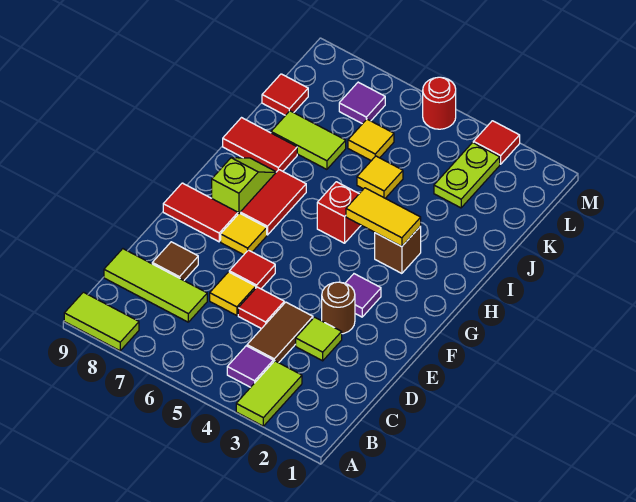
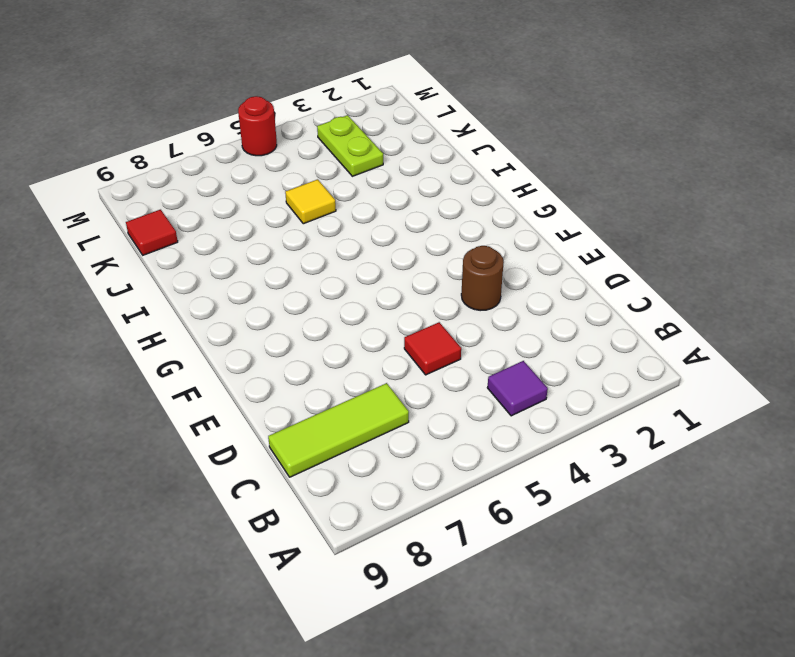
none -> lime tile A3:B3 level 1
none -> lime tile A8:A9 level 1
none -> brown tile C4:D4 level 1

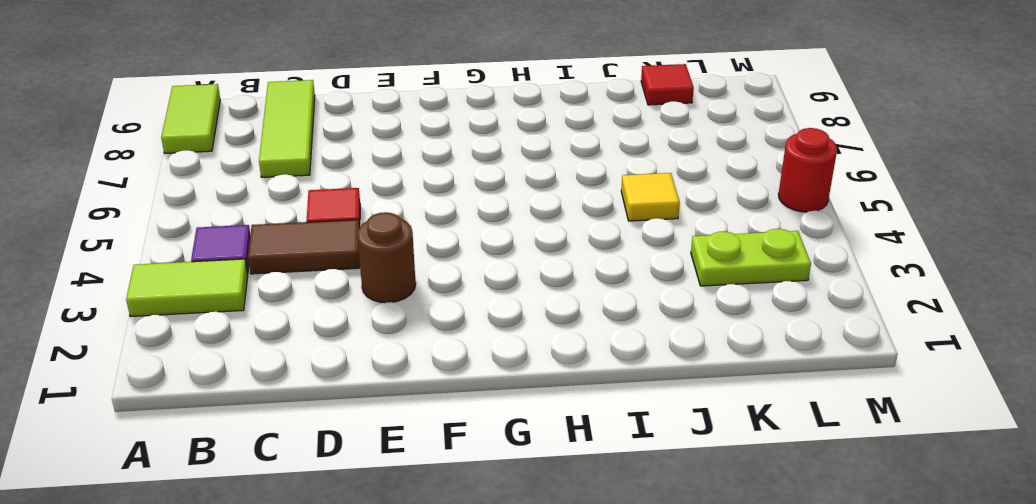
none -> lime tile D3 level 1
none -> yellow tile D6 level 1
none -> brown tile D8 level 1

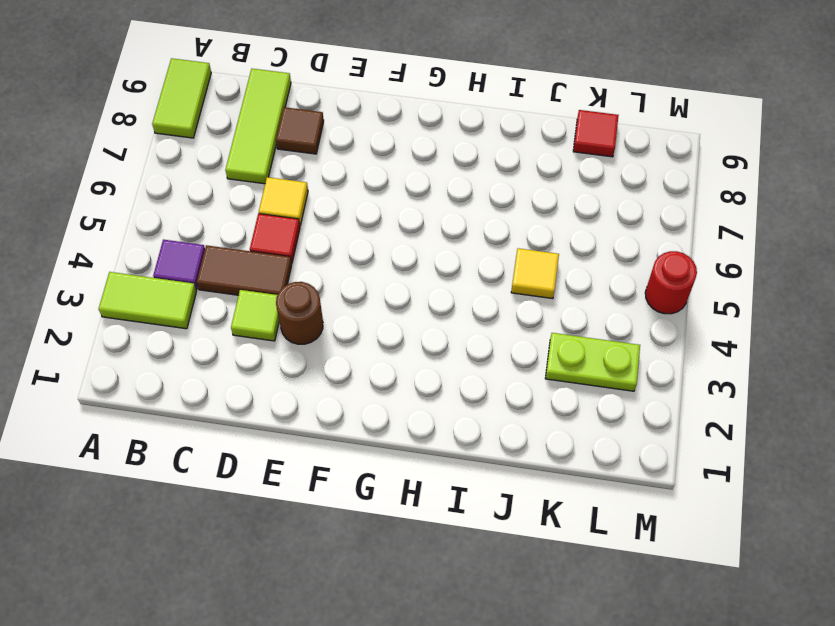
none -> red tile E6 level 1
none -> purple tile F3 level 1
none -> yellow tile F7 level 1

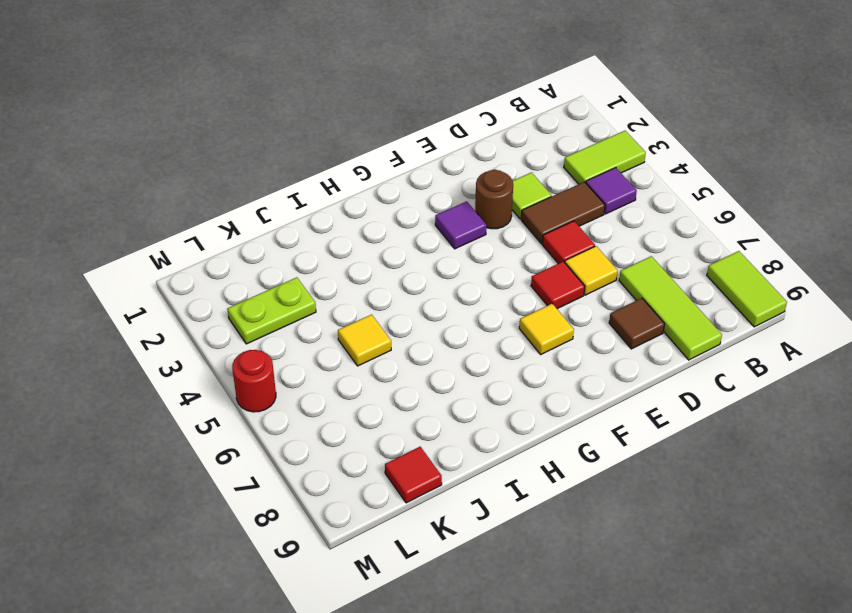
none -> red tile F8:F9 level 1
none -> red tile G7:H7 level 1
none -> lime slope G8:H8 level 1 top G

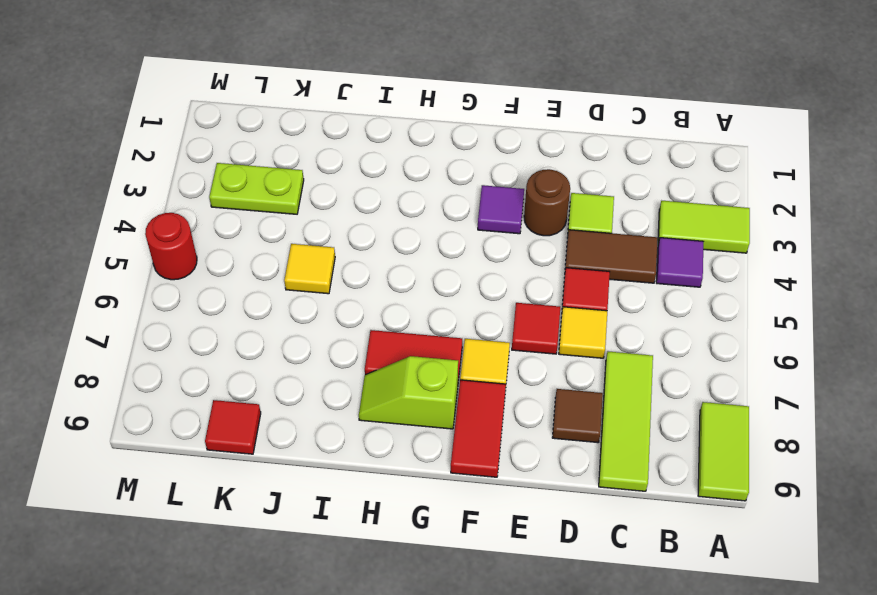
none -> brown brick H3 level 1
none -> red brick H5 level 1
none -> red tile I8:I9 level 1

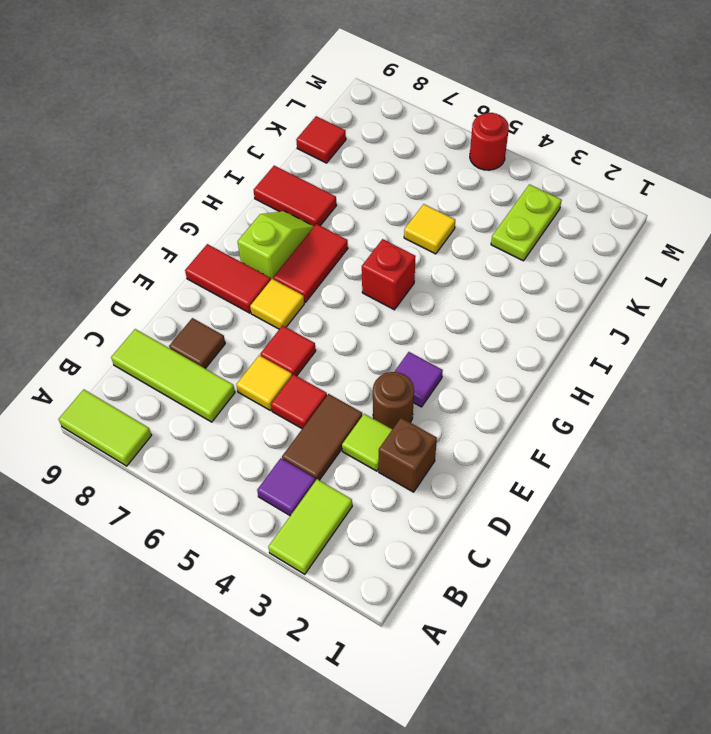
brown brick D2 level 1 -> brown brick H3 level 1
none -> lime tile J7:J8 level 1
none -> yellow tile K6 level 1
none -> purple tile L7 level 1

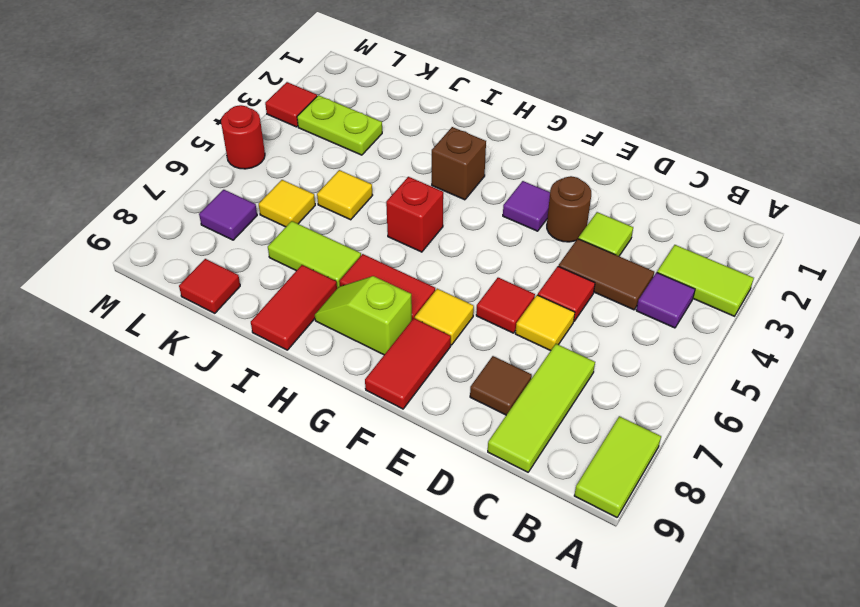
lime tile I7:J7 level 1 -> lime tile J7:J8 level 1
none -> yellow tile H3:H4 level 2

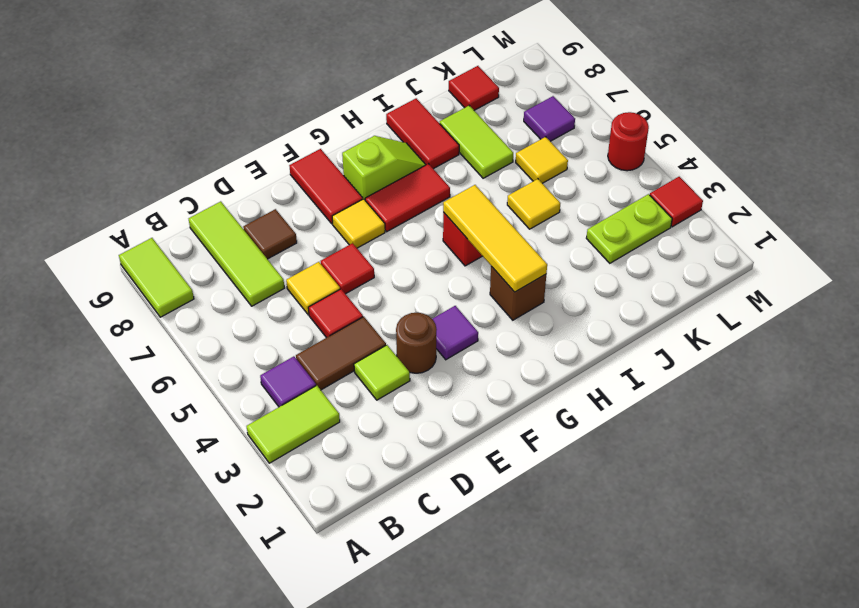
yellow tile H3:H5 level 2 -> yellow tile H3:H4 level 2

